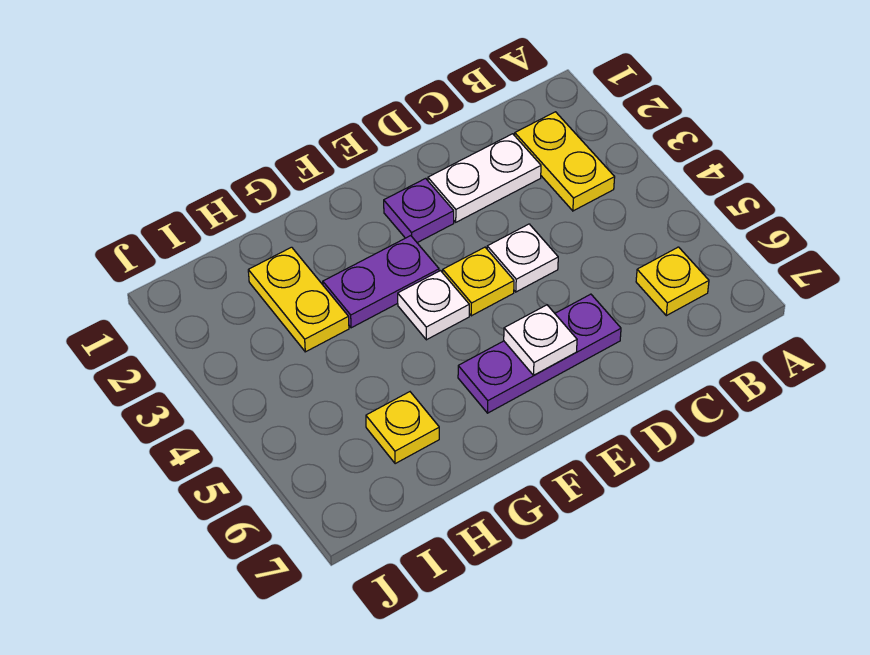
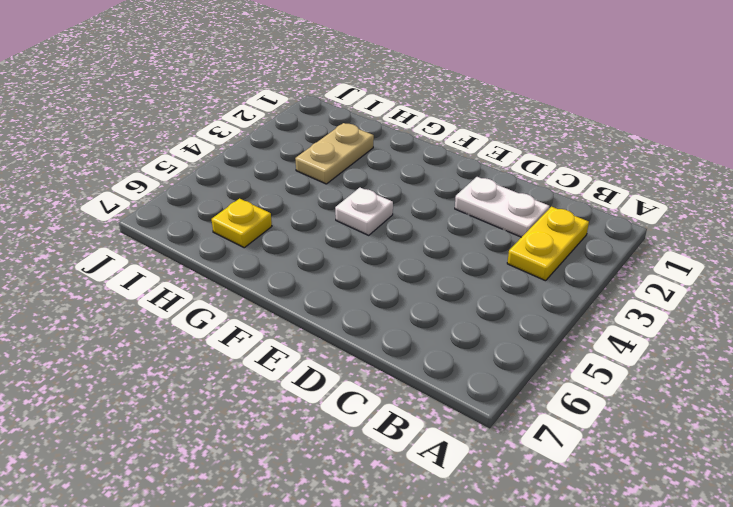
tan plate H2:H3 level 1 -> yellow plate H2:H3 level 1
none -> yellow plate B6 level 1
none -> white plate D4 level 1
none -> purple plate D6:F6 level 1

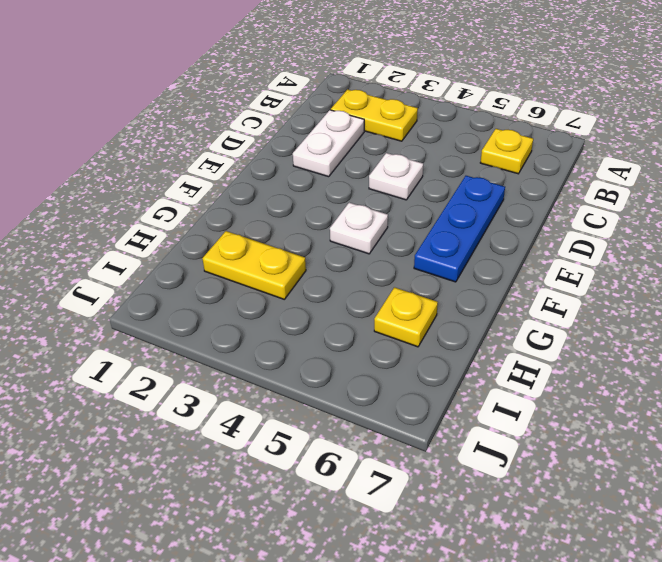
blue plate D6:F6 level 1 -> purple plate D6:F6 level 1
none -> purple plate E2 level 1
none -> yellow plate E4 level 1
none -> purple plate F3:G3 level 1

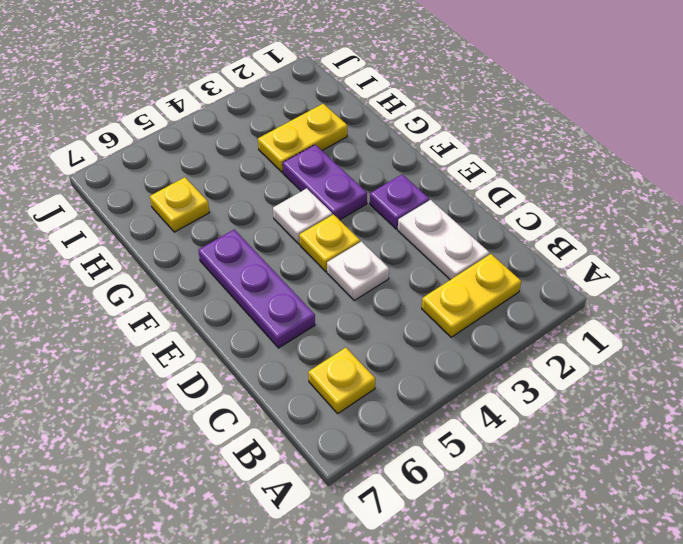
none -> white plate E6 level 2

